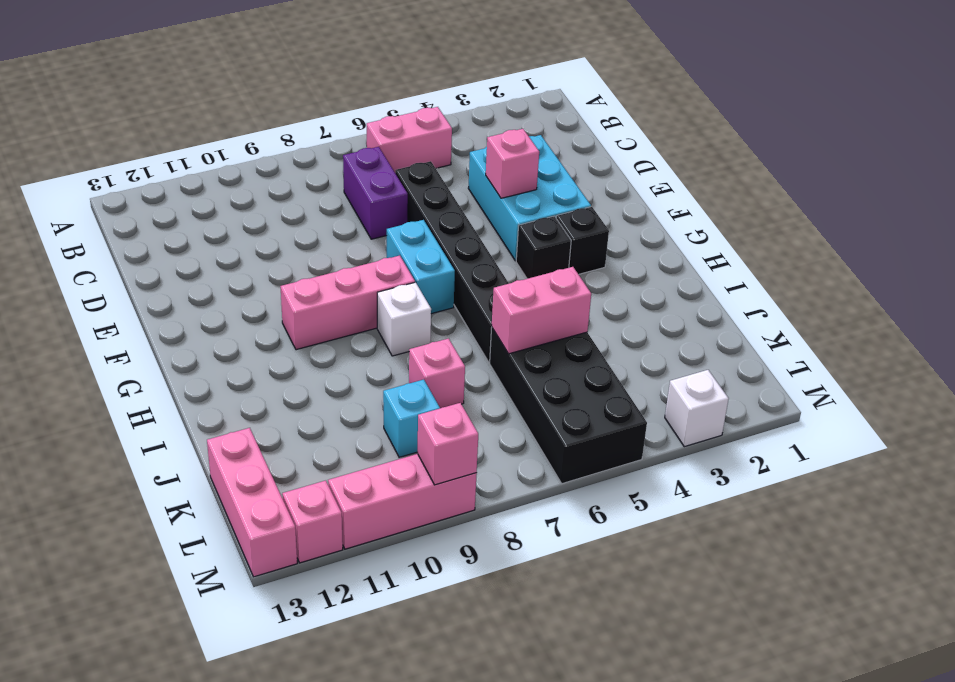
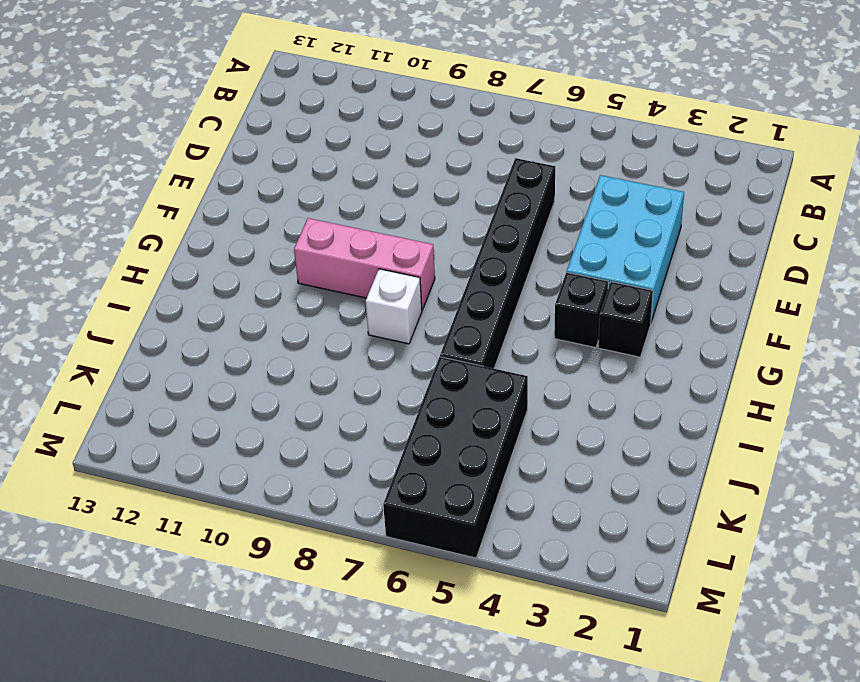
none -> pink brick B5:B6 level 1
none -> purple brick C7:D7 level 1
none -> cyan brick F7:G7 level 1

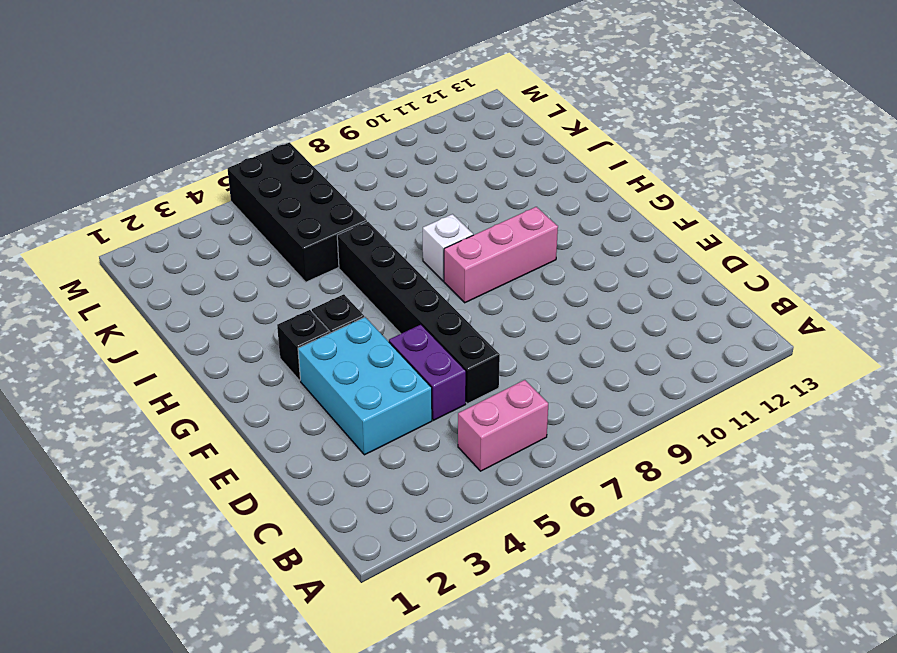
purple brick D5:E5 level 1 -> purple brick C7:D7 level 1
none -> cyan brick F7:G7 level 1
none -> pink brick J8 level 1
none -> cyan brick K9 level 1

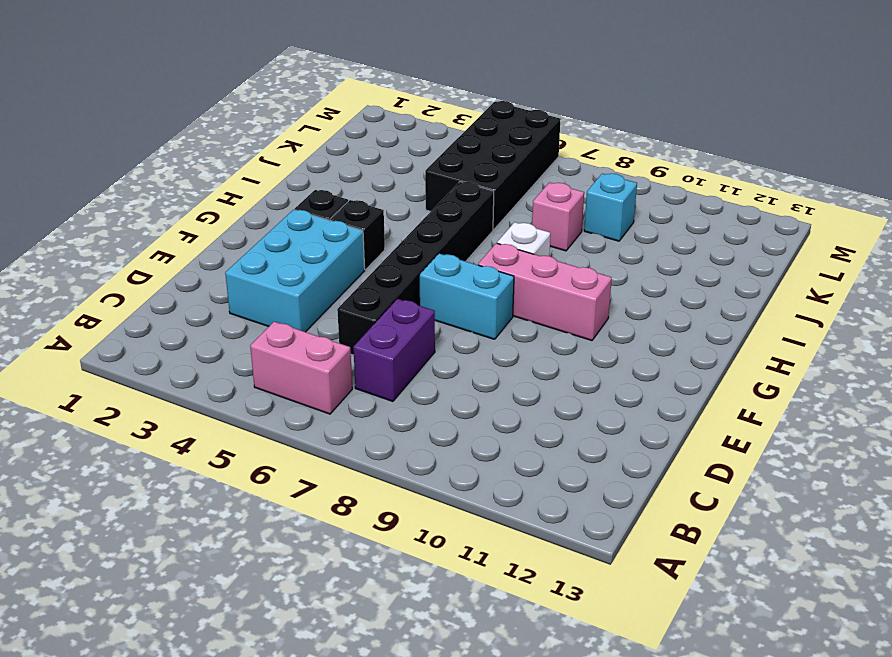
cyan brick F7:F8 level 1 -> cyan brick F7:G7 level 1
none -> pink brick K13:M13 level 1
none -> white brick M3 level 1
none -> pink brick M9:M11 level 1

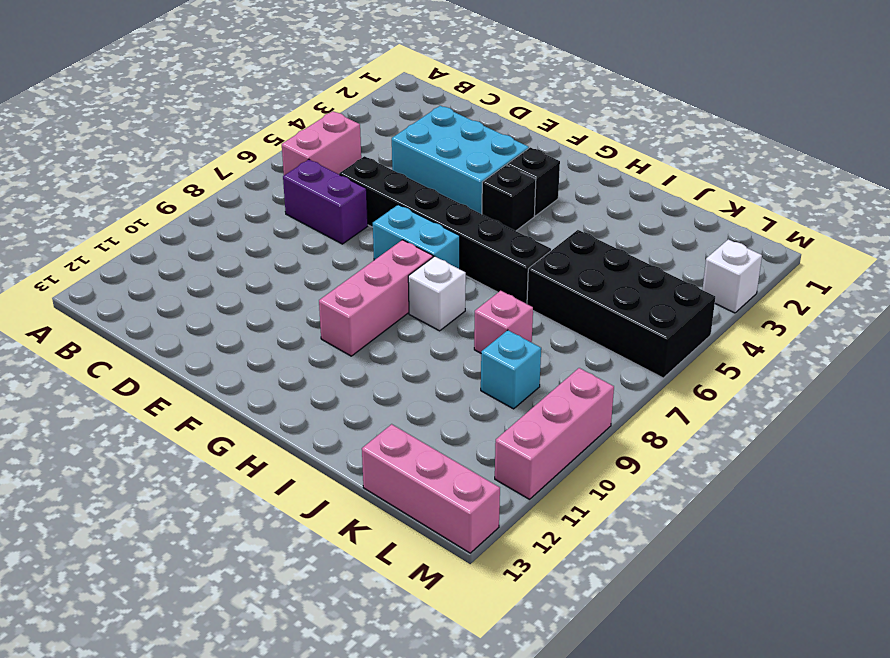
none -> pink brick M12 level 1
none -> pink brick E4 level 2
none -> pink brick J5:J6 level 2

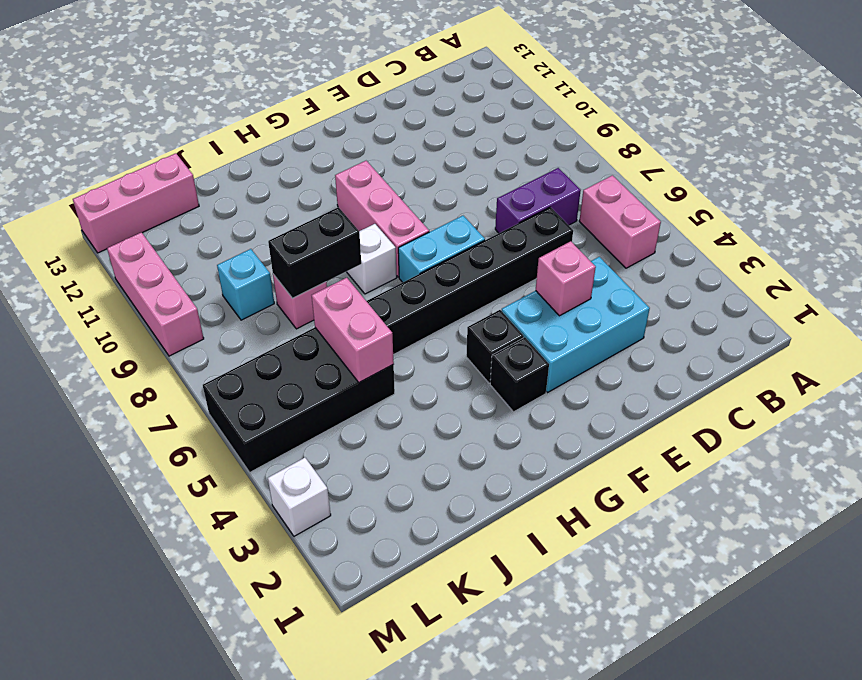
black brick I8:J8 level 2 -> none
none -> pink brick M12 level 1
none -> pink brick M9 level 2

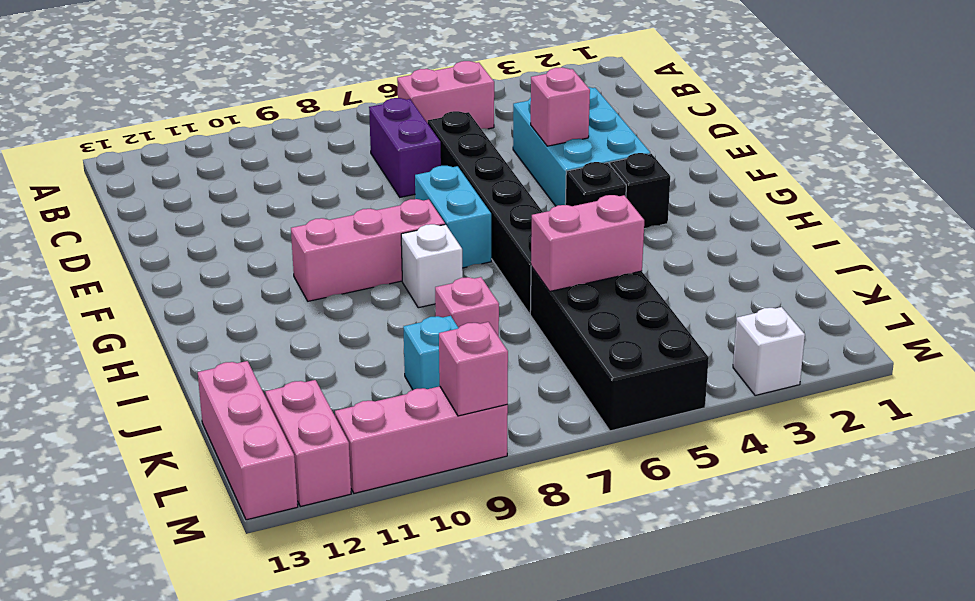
pink brick L12:M12 level 1 -> pink brick M12 level 1

